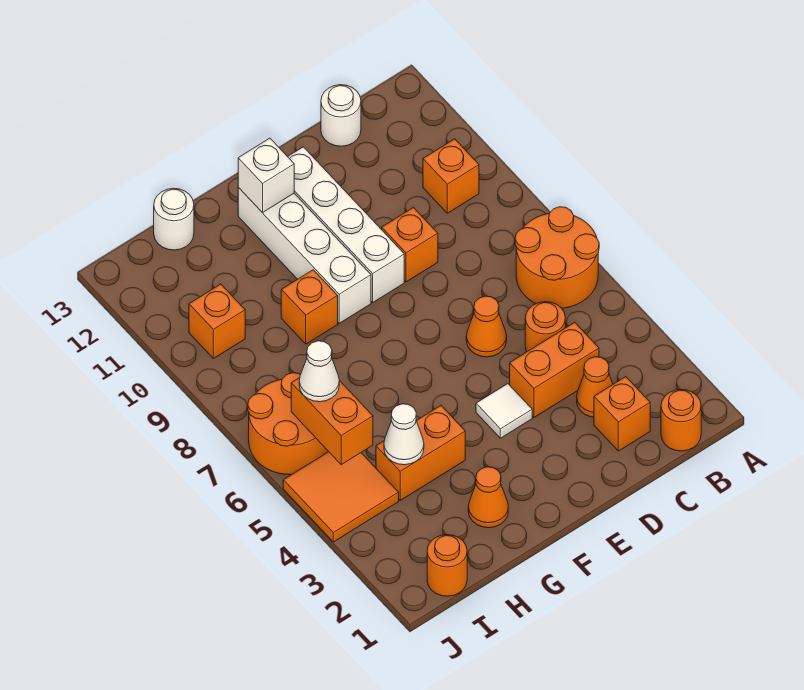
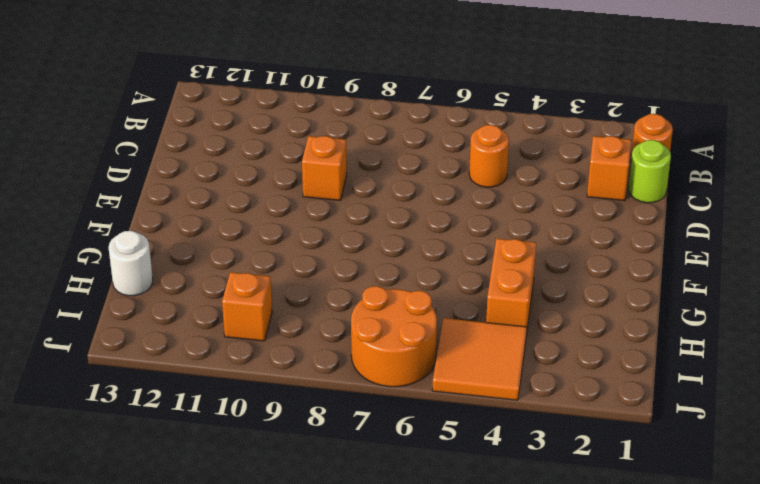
lime round brick C1 level 1 -> none
none -> orange round brick A6:B7 level 1
none -> orange brick B10 level 1
none -> orange cone C3 level 1

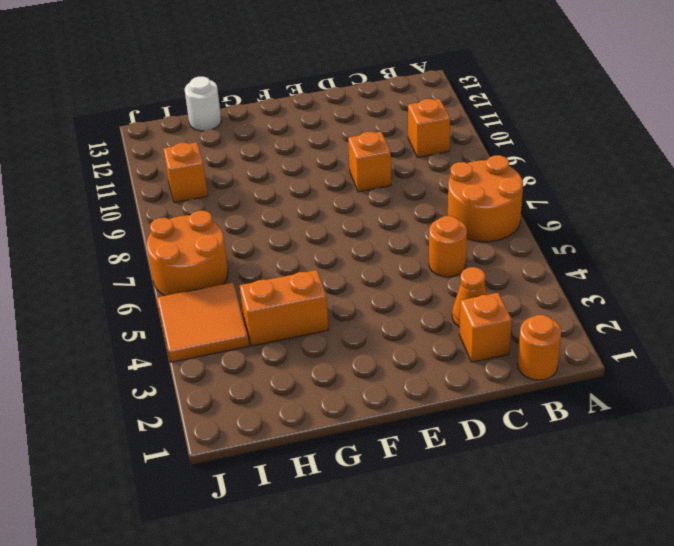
none -> orange brick C4:D4 level 1
none -> white round brick C13 level 1
none -> orange cone D6 level 1

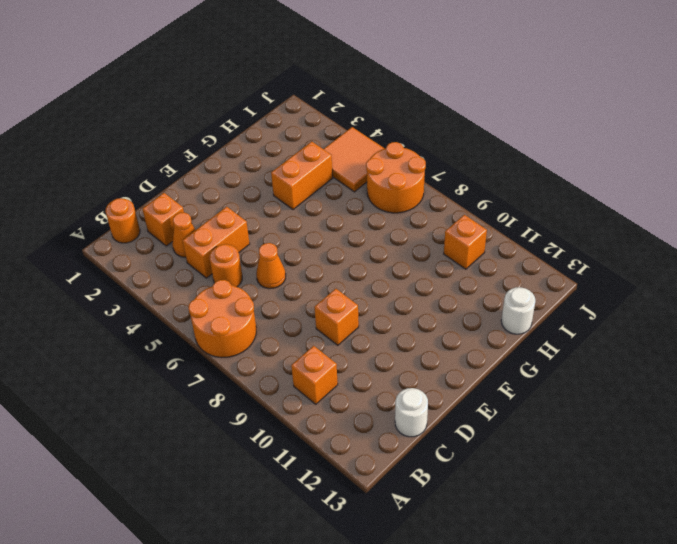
none -> white tile E4 level 1
none -> white brick E9:E12 level 1
none -> white brick F9:F12 level 1

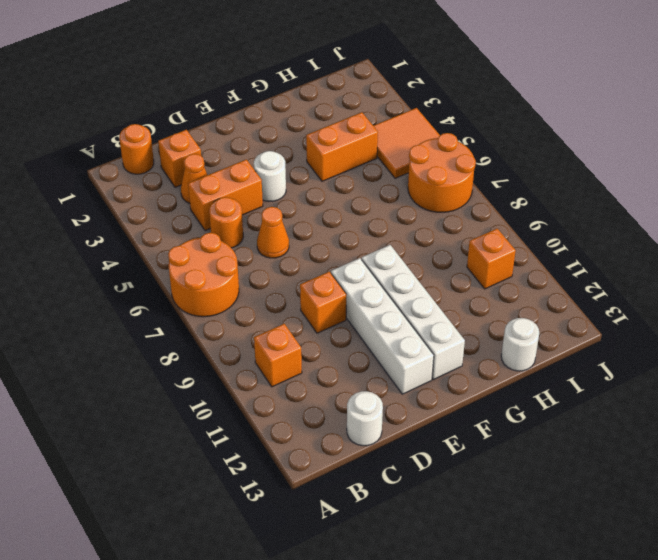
white round brick E4 level 1 -> white tile E4 level 1
none -> orange cone G2 level 1
none -> orange brick G9 level 1
none -> orange round brick I1 level 1

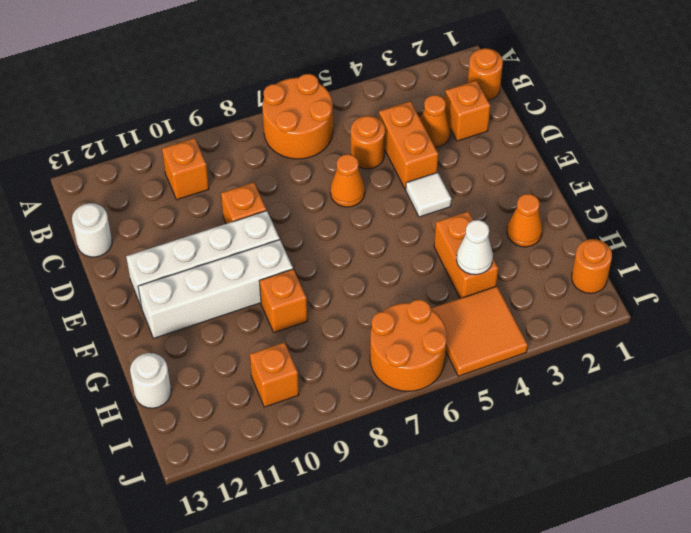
none -> white brick F12 level 2
none -> orange brick I5:I6 level 2
none -> white cone I6 level 3

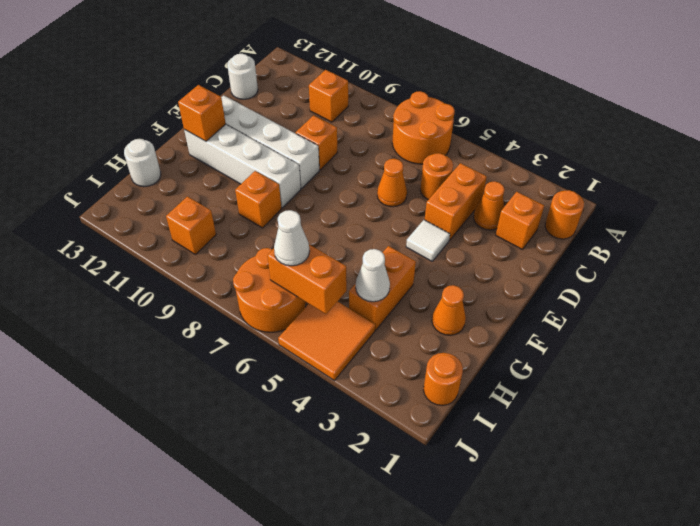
orange brick F12 level 2 -> white brick F12 level 2

